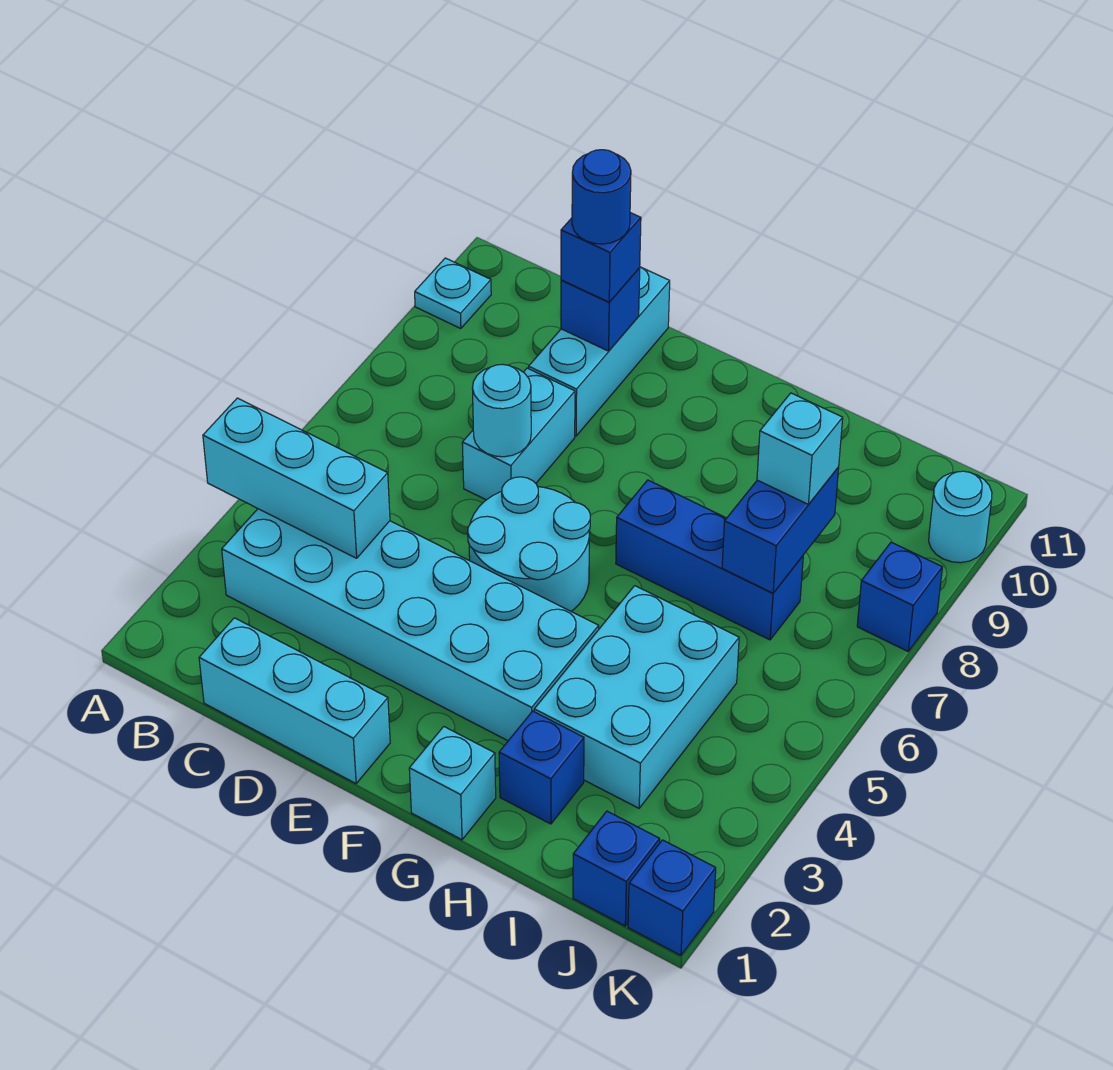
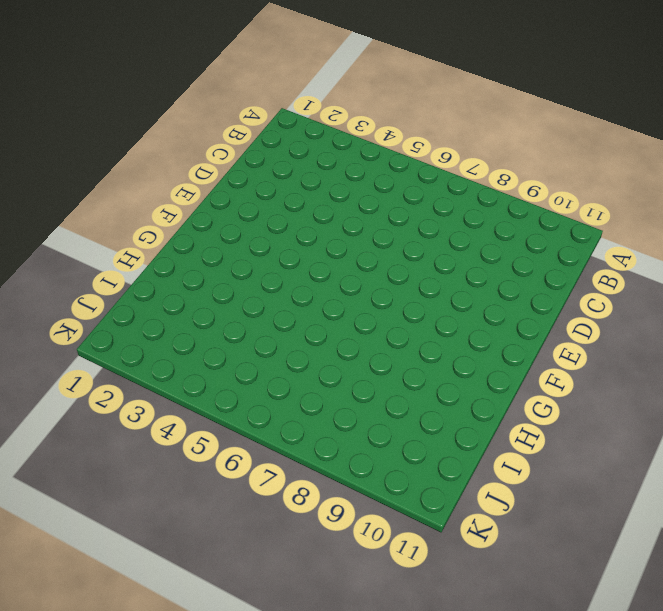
none -> cyan plate A10 level 1
none -> cyan brick B3:G4 level 1
none -> cyan brick C1:E1 level 1

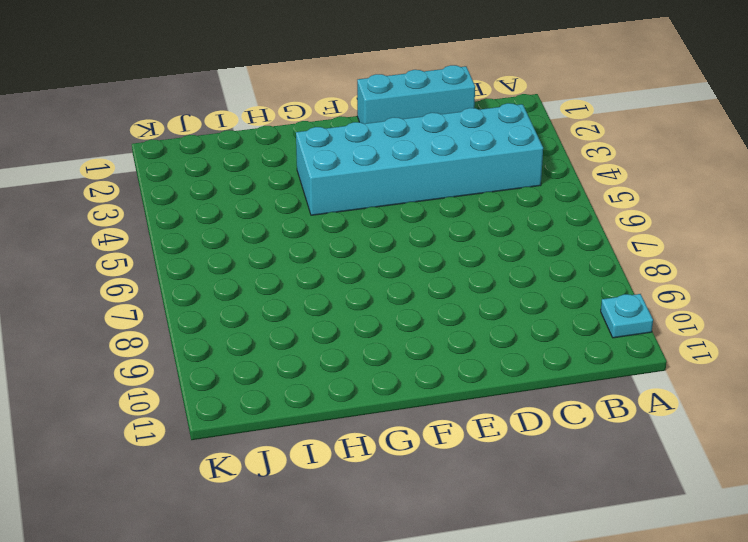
none -> cyan brick D7:D8 level 1
none -> cyan brick D9:D11 level 1
none -> cyan round brick E5:F6 level 1

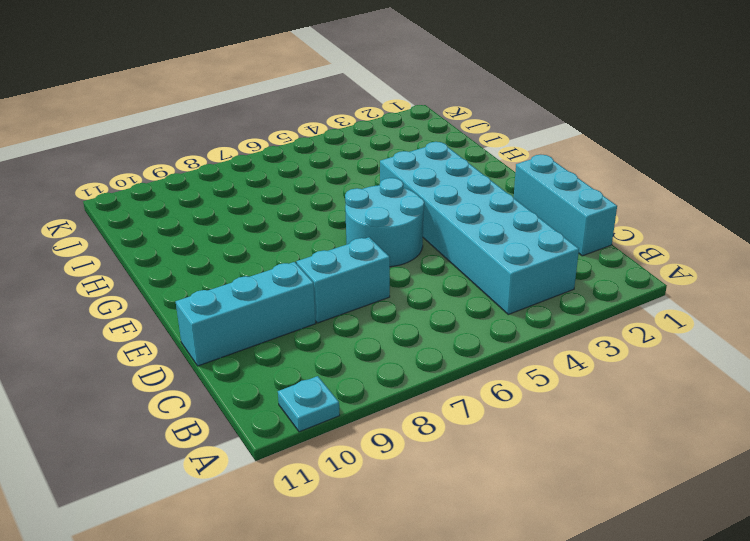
none -> cyan brick G1 level 1
none -> blue brick G7:I7 level 1
none -> blue brick H2 level 1

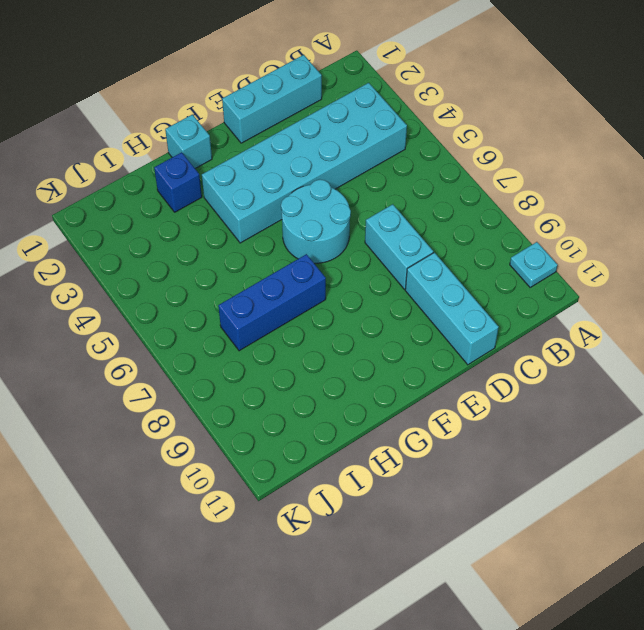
none -> cyan brick H3:I5 level 1
none -> blue brick J1 level 1
none -> blue brick K1 level 1

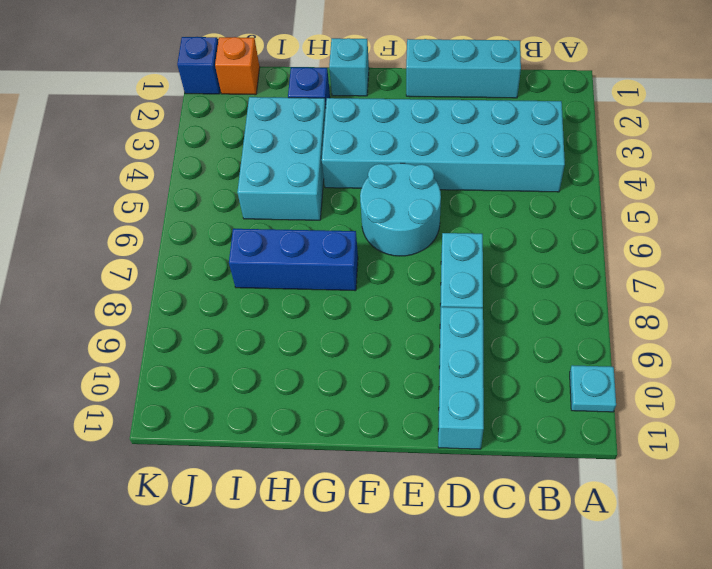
orange brick J1 level 1 -> blue brick J1 level 1
none -> blue brick K8 level 1
none -> cyan round brick K10 level 1
none -> cyan brick A4:C4 level 2

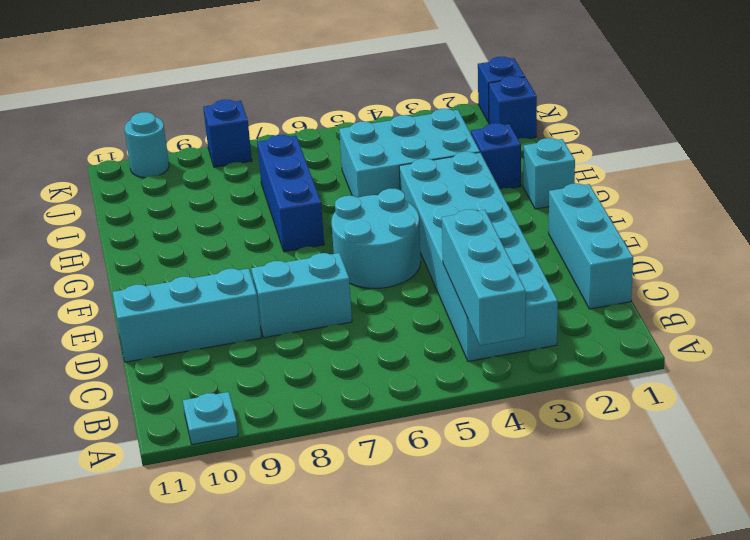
none -> cyan round brick D7 level 2
none -> blue brick D10 level 2
none -> blue brick I7:I8 level 2

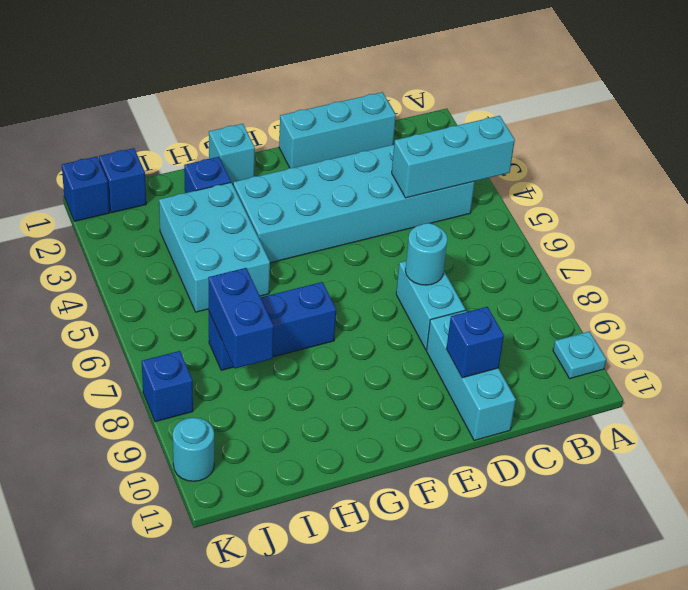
none -> cyan round brick E5:F6 level 1
none -> blue brick D10 level 3
none -> cyan brick I8 level 3

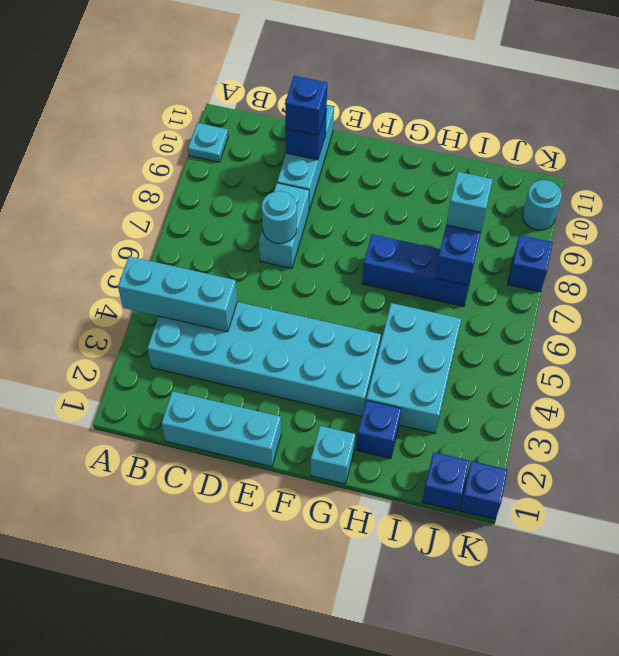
none -> cyan round brick E5:F6 level 1
none -> blue round brick D10 level 4

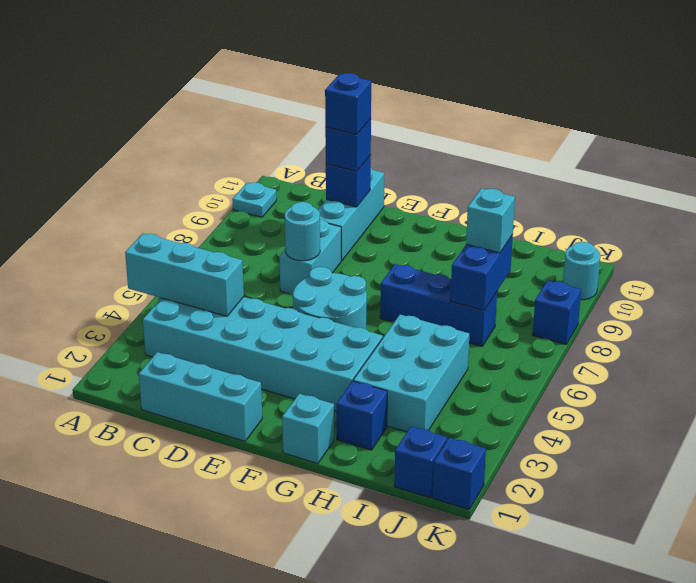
blue brick D10 level 4 -> blue round brick D10 level 4

